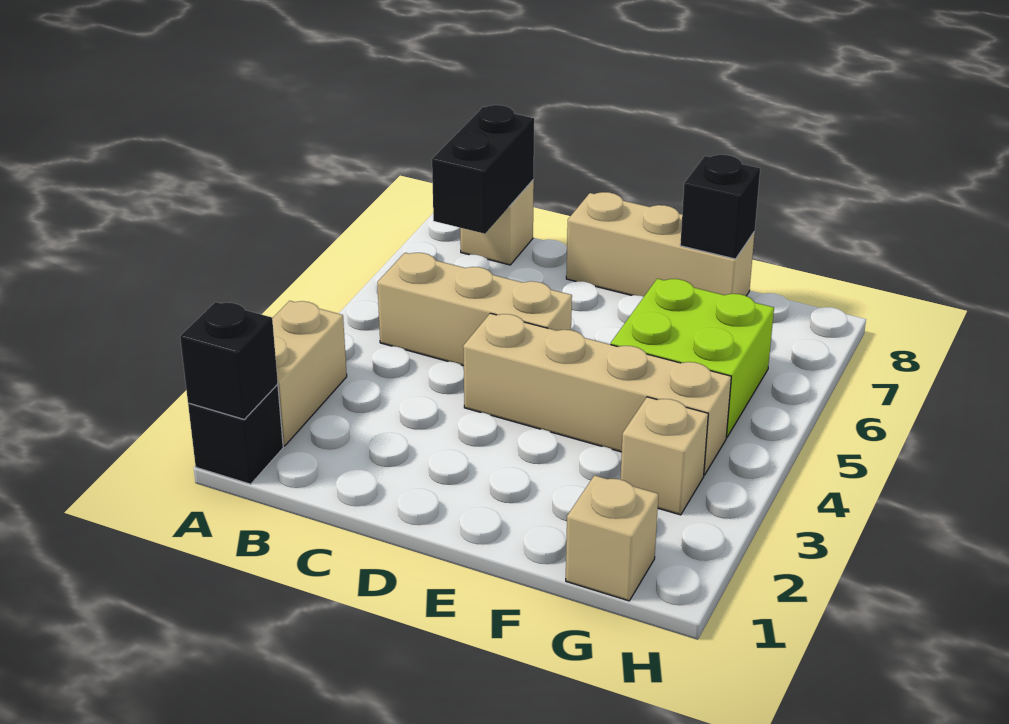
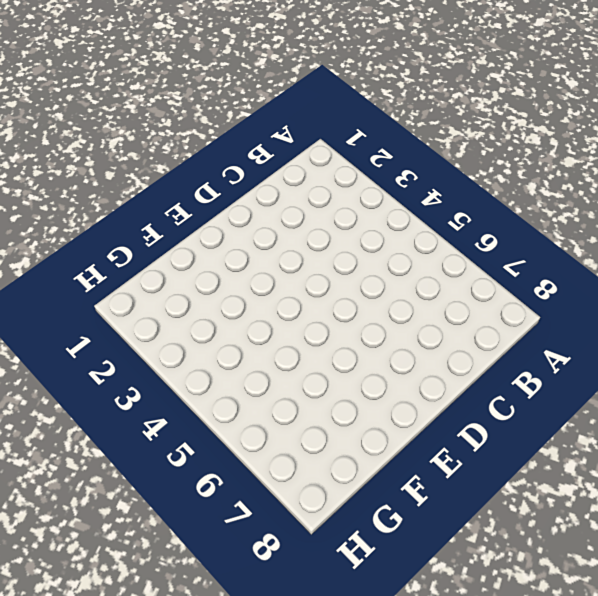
none -> black brick A1 level 1
none -> tan brick A2:A3 level 1
none -> tan brick B5:D5 level 1

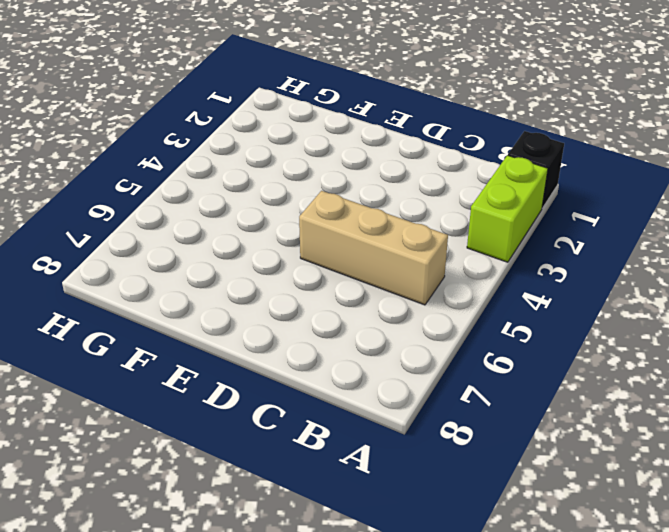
lime brick A2:A3 level 1 -> tan brick A2:A3 level 1
none -> tan brick B8 level 1
none -> tan brick D4:G4 level 1
none -> tan brick D8:F8 level 1

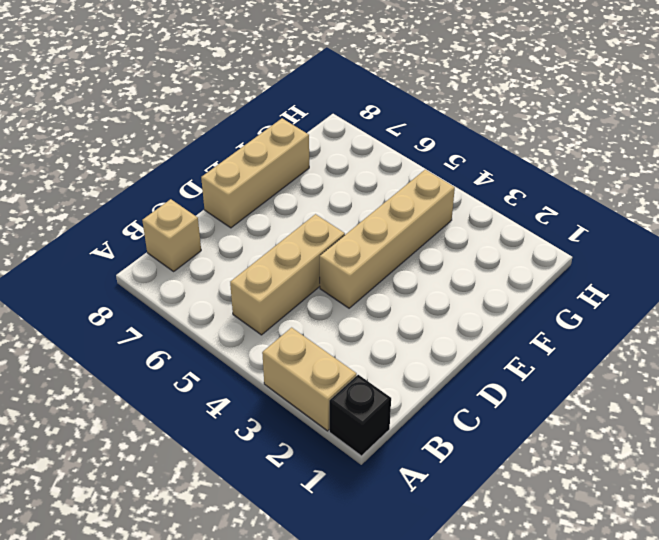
none -> lime brick F5:G6 level 1
none -> tan brick G1 level 1
none -> tan brick G3 level 1

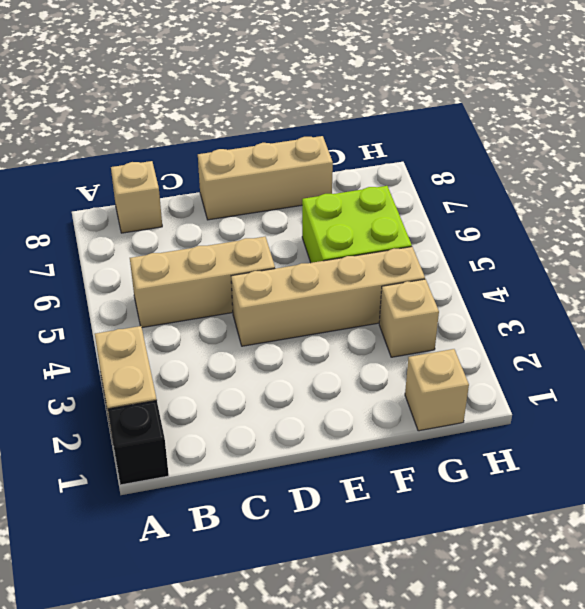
none -> black brick A1 level 2
none -> black brick B7:B8 level 2
none -> black brick F8 level 2

